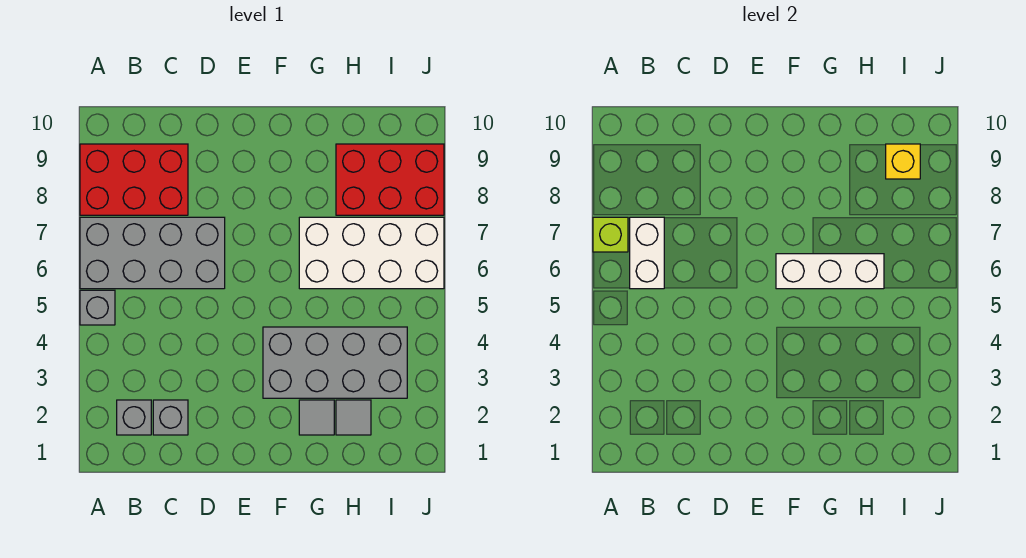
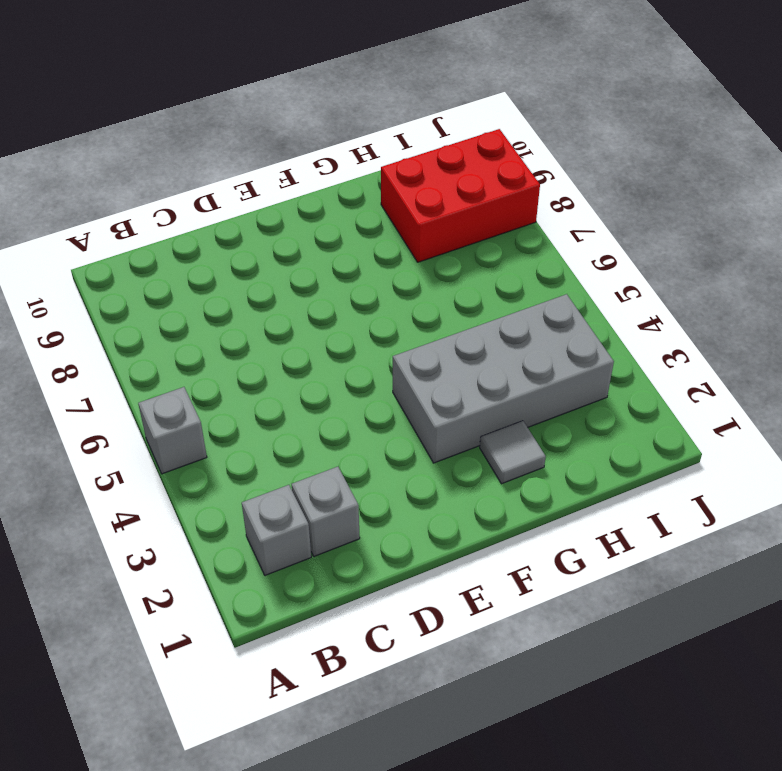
none -> grey brick A6:D7 level 1
none -> red brick A8:C9 level 1
none -> white brick G6:J7 level 1

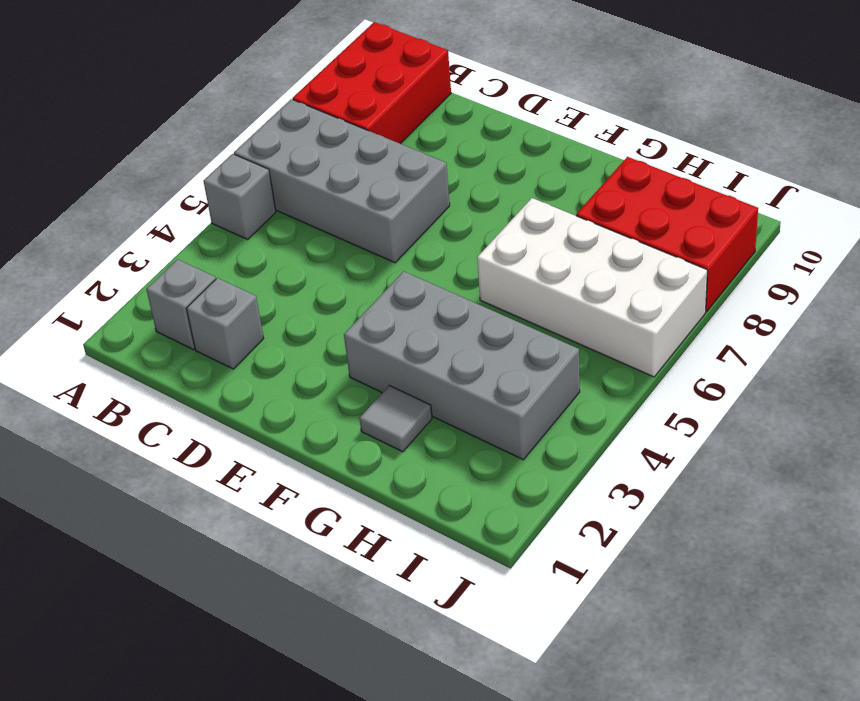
red brick A8:B10 level 1 -> red brick A8:C9 level 1
none -> grey tile H2 level 1
none -> lime brick A7 level 2
none -> white brick B6:B7 level 2

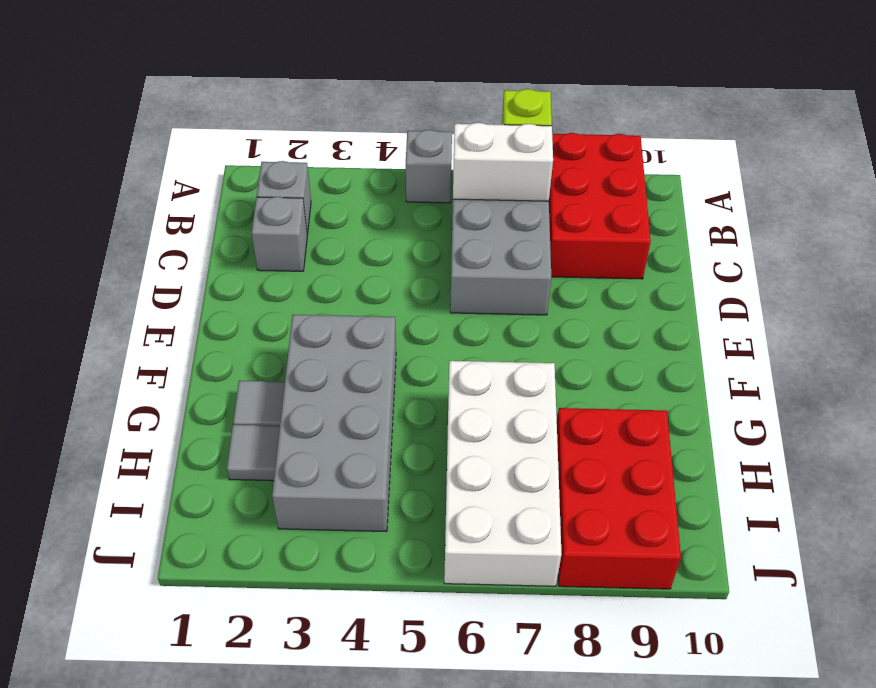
none -> white brick F6:H6 level 2
none -> yellow brick I9 level 2

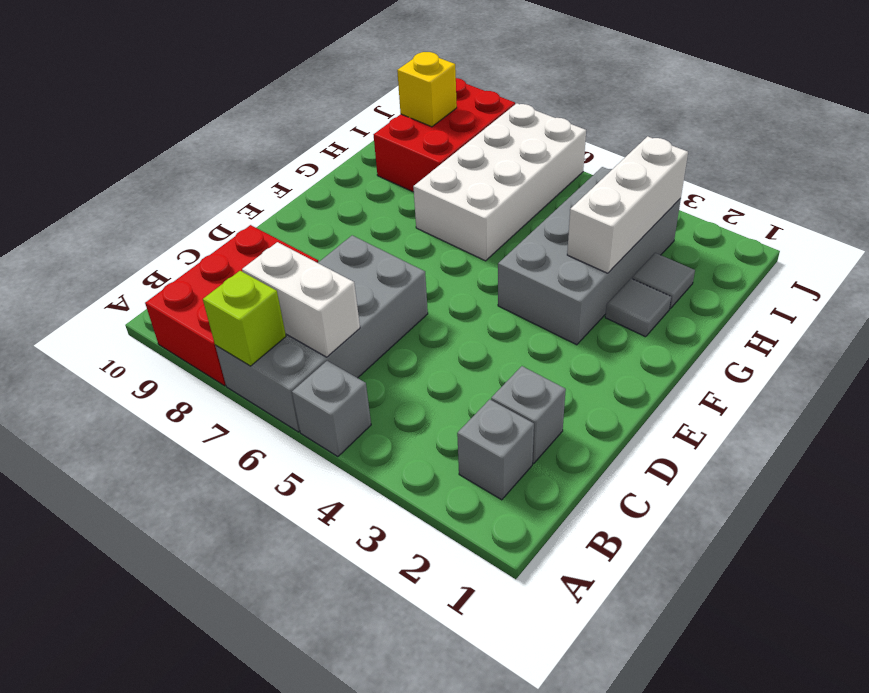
white brick G3:I3 level 2 -> white brick F6:H6 level 2

